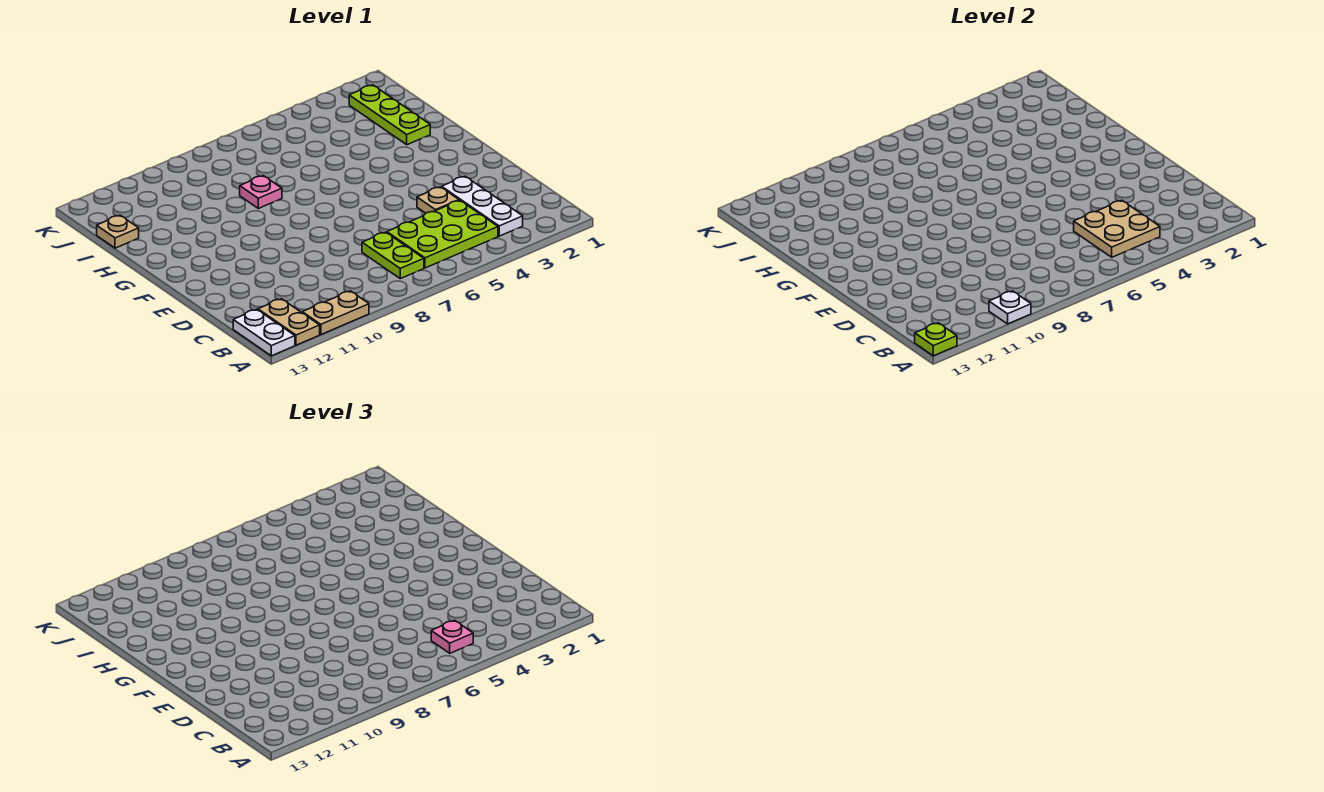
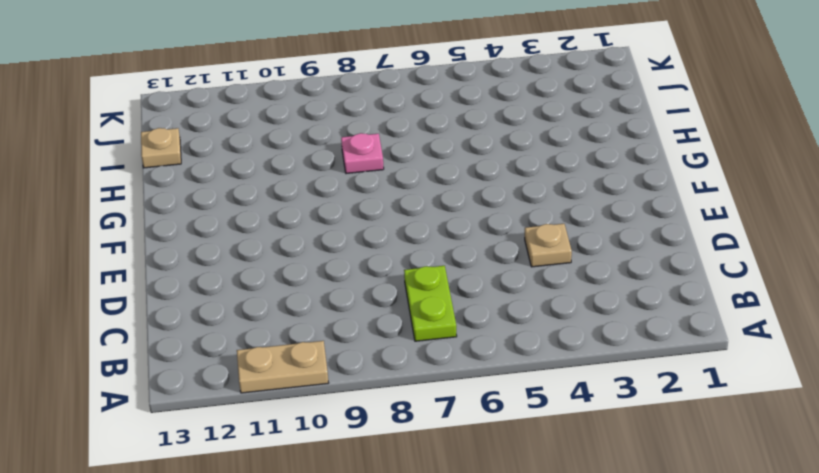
none -> tan plate A12:B12 level 1
none -> white plate A13:B13 level 1
none -> white plate B3:D3 level 1

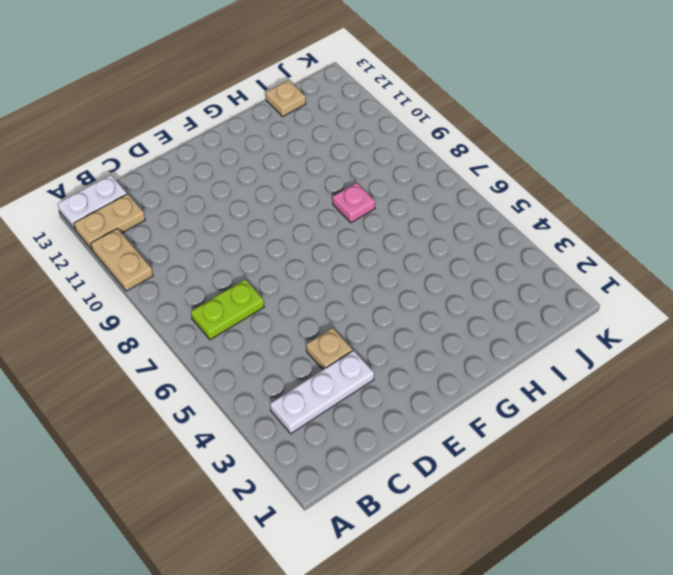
none -> lime plate B4:C6 level 1
none -> lime plate H2:J2 level 1
none -> white plate A10 level 2

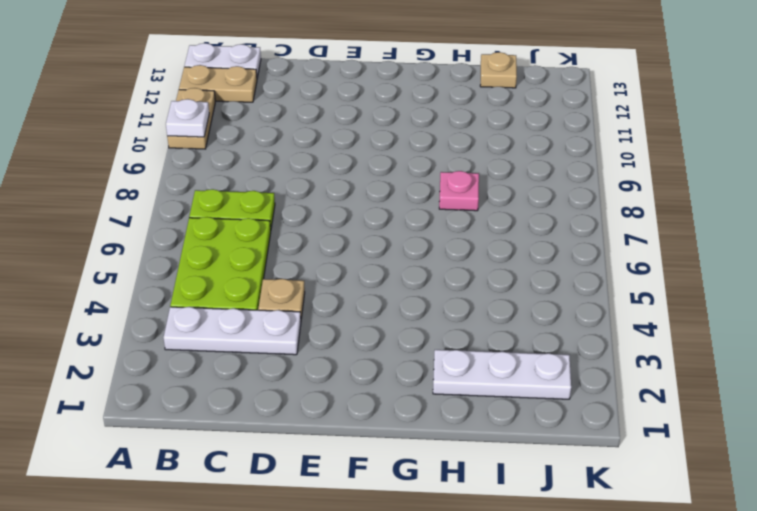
white plate H2:J2 level 1 -> lime plate H2:J2 level 1
none -> lime plate A13 level 2
none -> tan plate B4:C5 level 2
none -> pink plate B5 level 3

